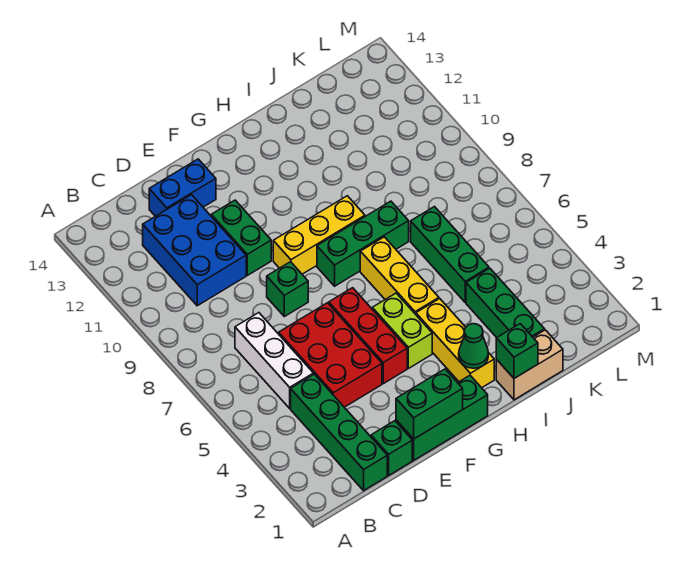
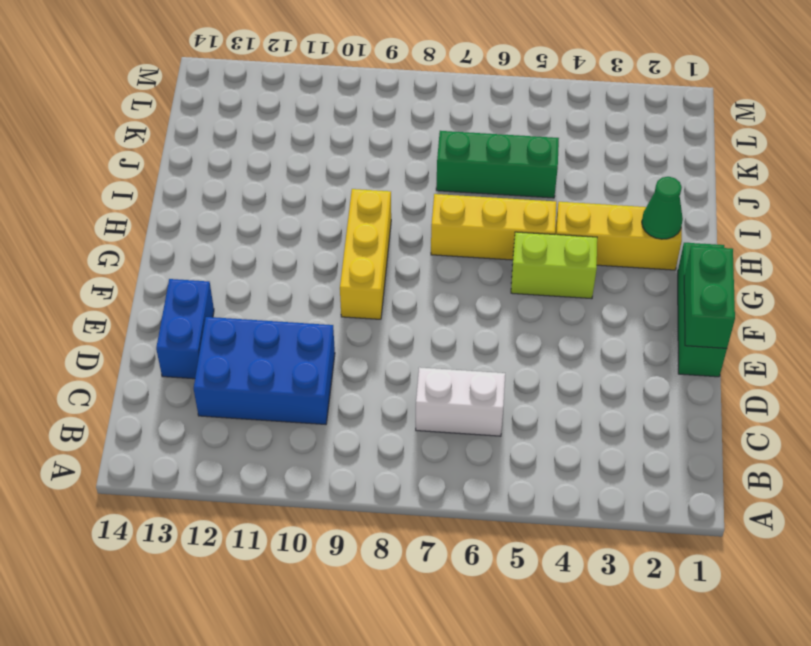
white brick C6:C7 level 1 -> white brick C5:C7 level 1
none -> green brick C1:C4 level 1
none -> green brick D1 level 1
none -> red brick D4:E6 level 1

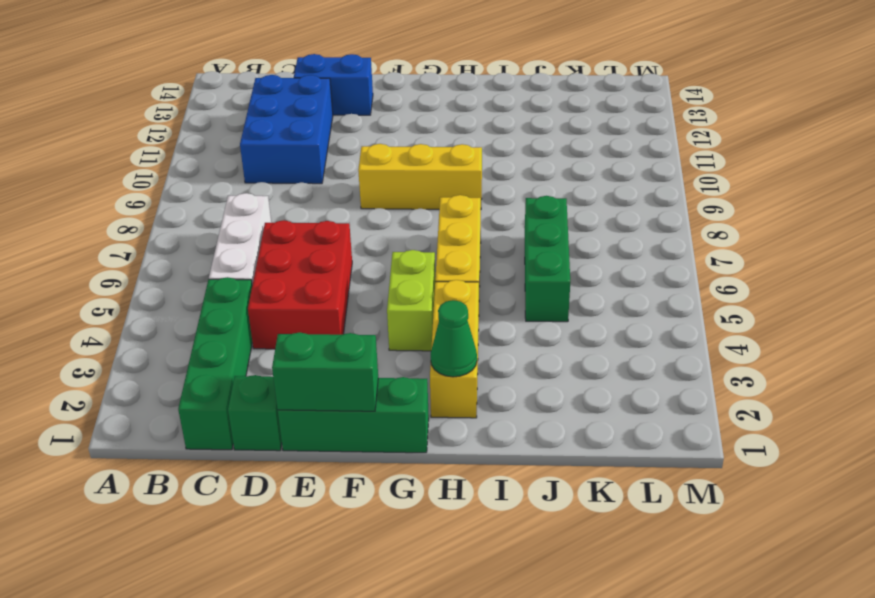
none -> green brick E8 level 1
none -> green brick E10:E11 level 1
none -> red brick F4:F6 level 1

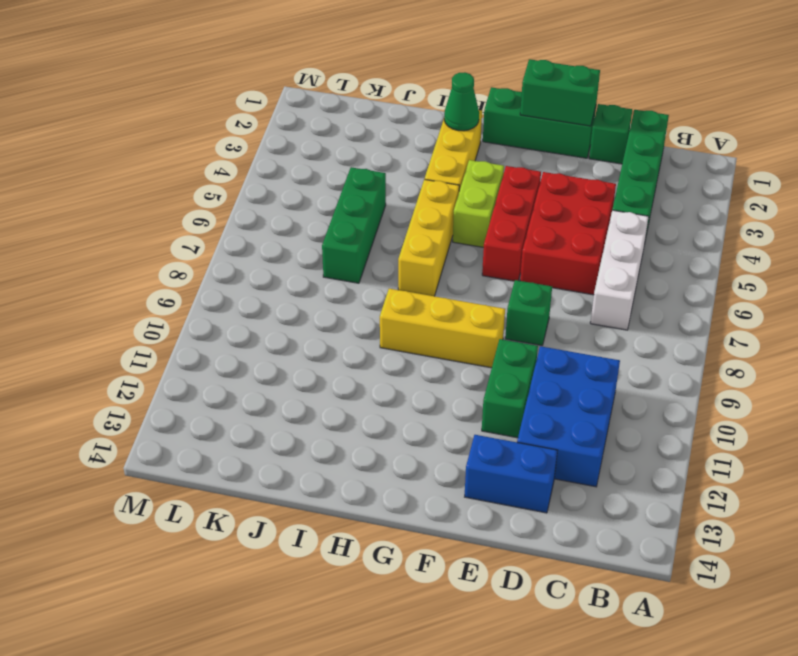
none -> green brick G8:I8 level 1
none -> tan brick I1:J1 level 1
none -> green brick J2:J4 level 1

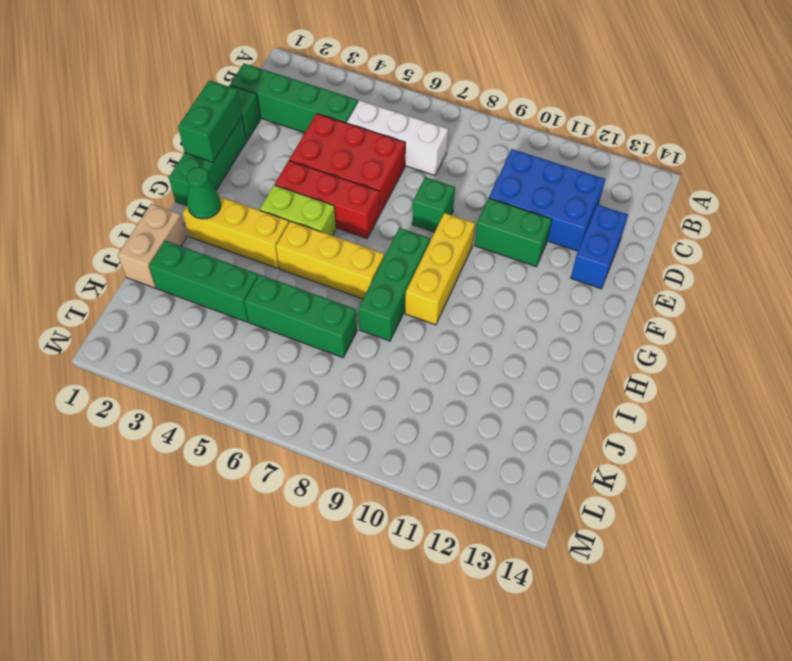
none -> green brick I1 level 2

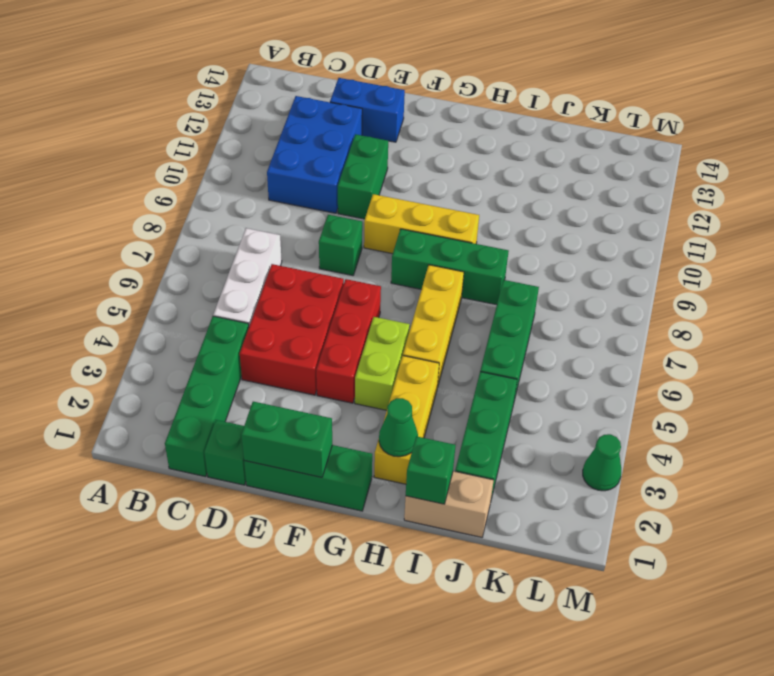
green cone M3 level 1 -> none

